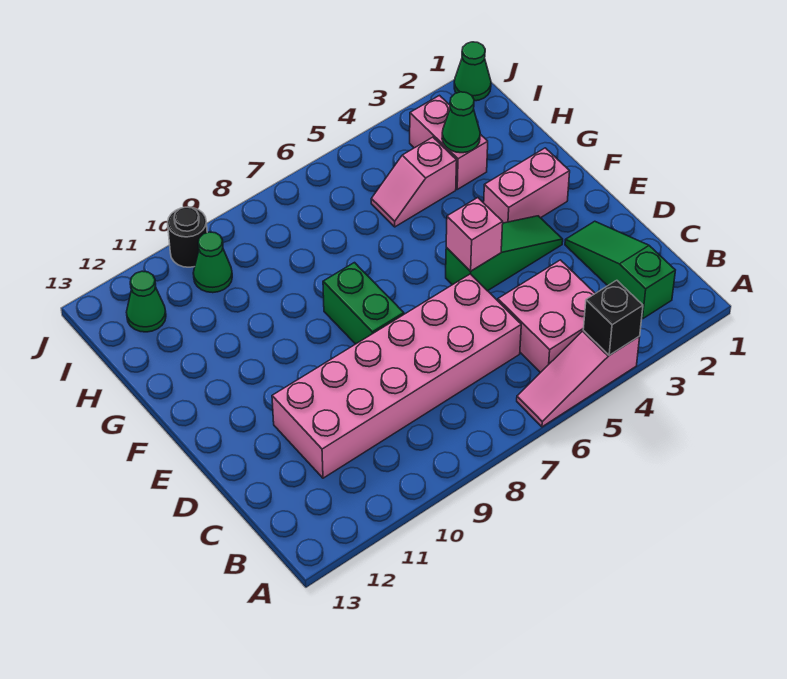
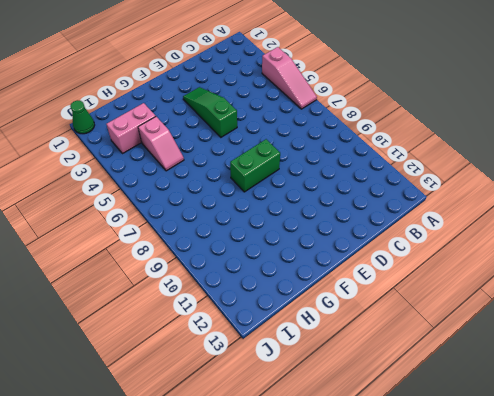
none -> green slope B2:D2 level 1 top B
none -> pink brick B4:C5 level 1
none -> pink brick C6:D11 level 1

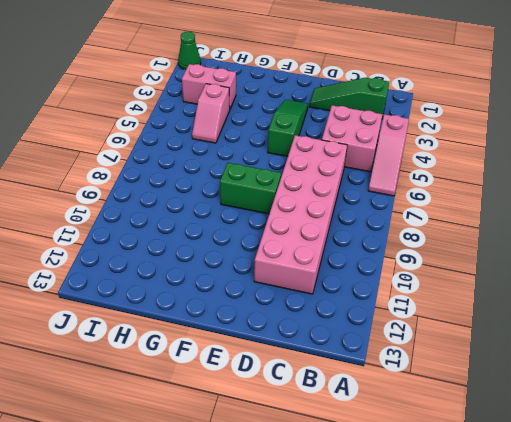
none -> pink brick F2:F3 level 1
none -> green cone I10 level 1
none -> green cone I12 level 1

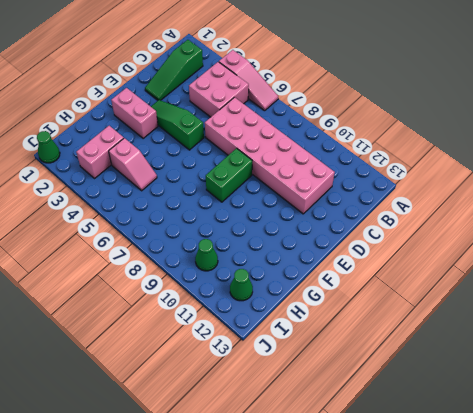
none -> black round brick J10 level 1
none -> black brick A4 level 2
none -> pink brick E5 level 2

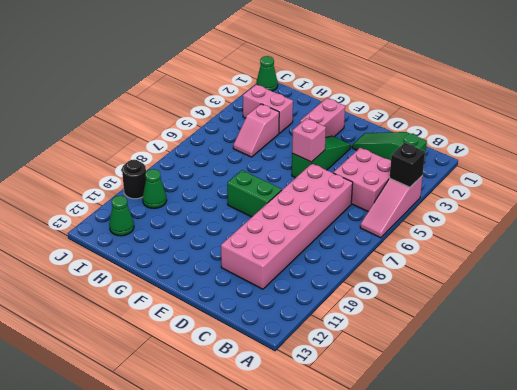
none -> green cone H3 level 2

